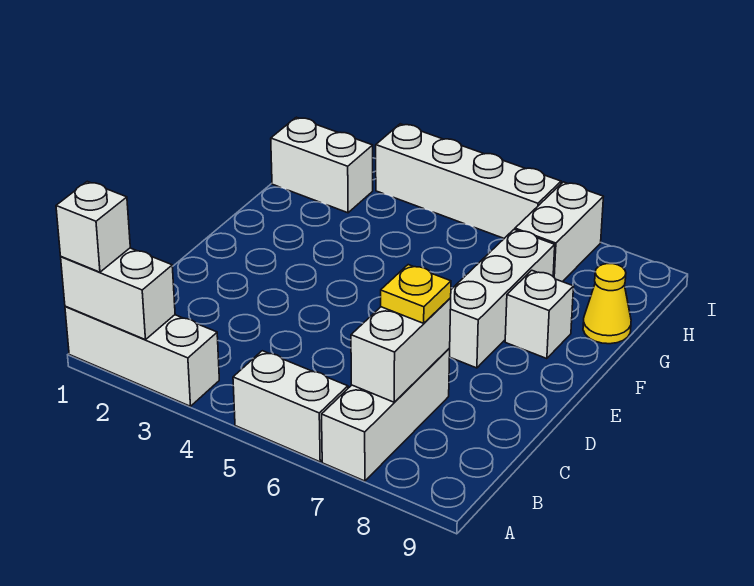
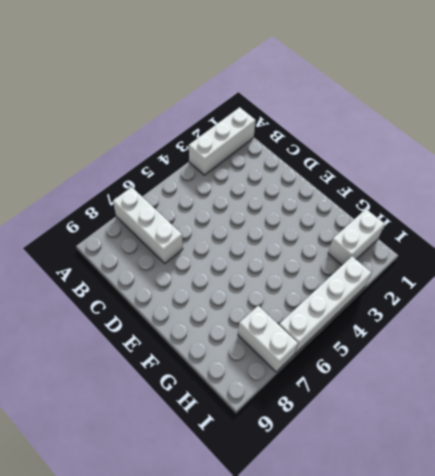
none -> white brick A5:A6 level 1
none -> white brick E7:G7 level 1
none -> white brick F8 level 1

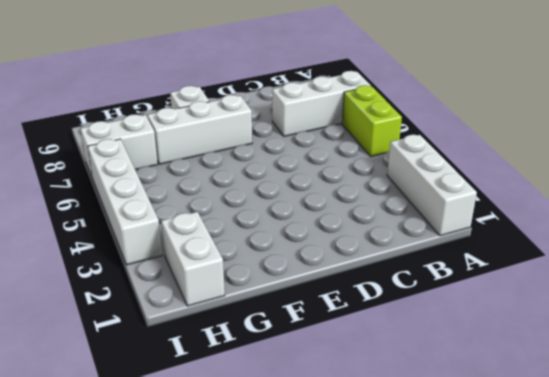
lime brick A5:A6 level 1 -> white brick A5:A6 level 1
none -> yellow cone G9 level 1
none -> white brick A1:A2 level 2
none -> white brick B7:C7 level 2

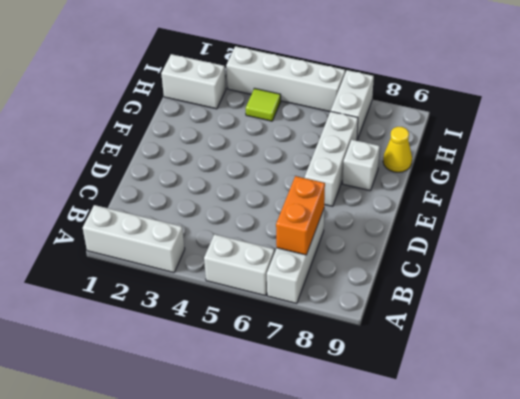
orange brick B7:C7 level 2 -> white brick B7:C7 level 2
lime tile H4 level 1 -> none
none -> white brick A1:A2 level 2
none -> white brick A1 level 3
none -> yellow plate C7 level 3

